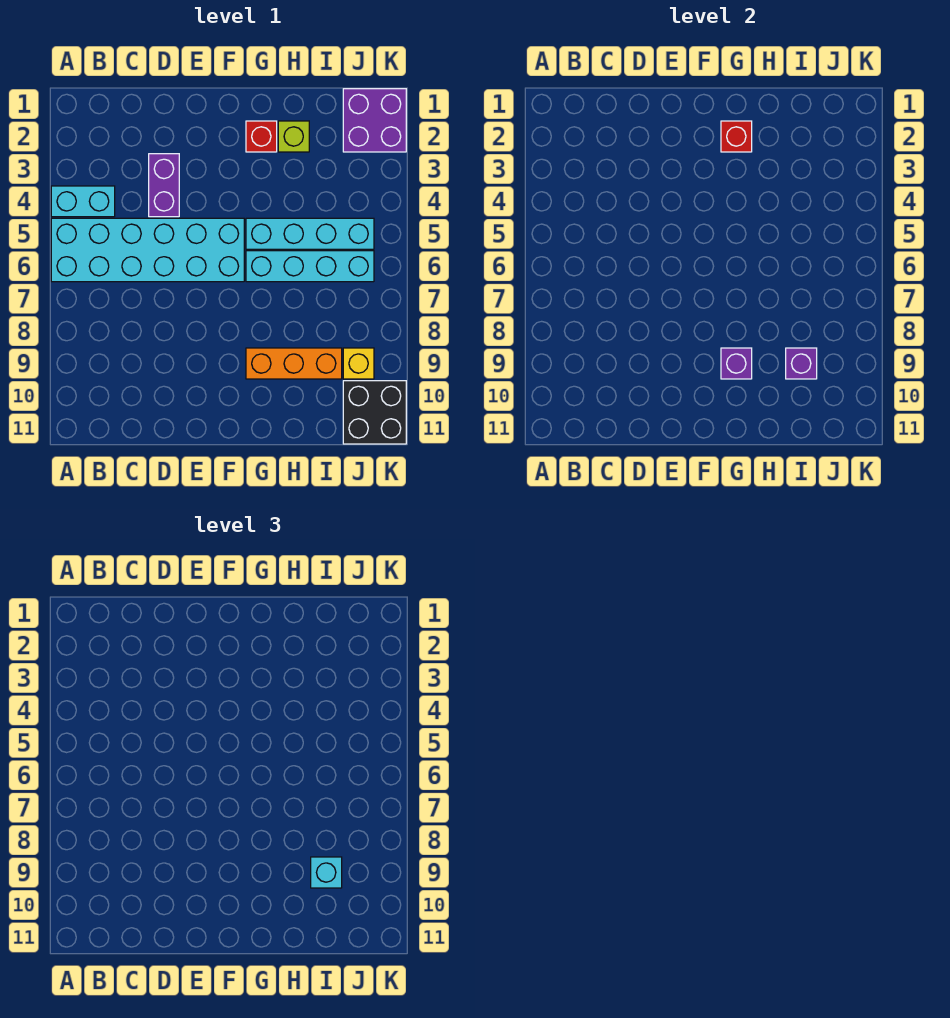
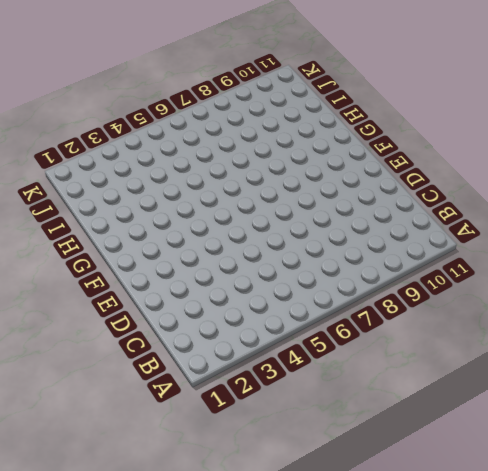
none -> cyan brick A4:B4 level 1
none -> cyan brick A5:F6 level 1
none -> purple brick D3:D4 level 1

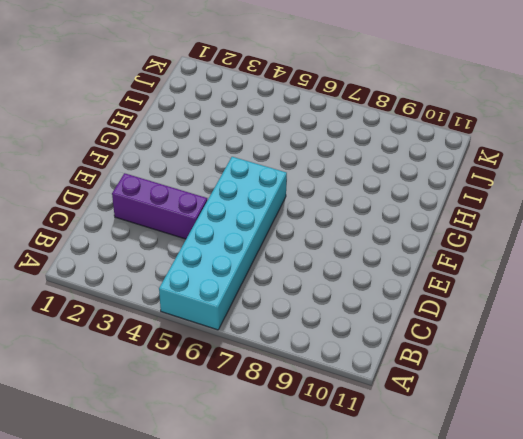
purple brick D2:D4 level 1 -> purple brick D3:D4 level 1
none -> cyan brick A4:B4 level 1
none -> red brick G2 level 1
none -> cyan brick G5:J5 level 1

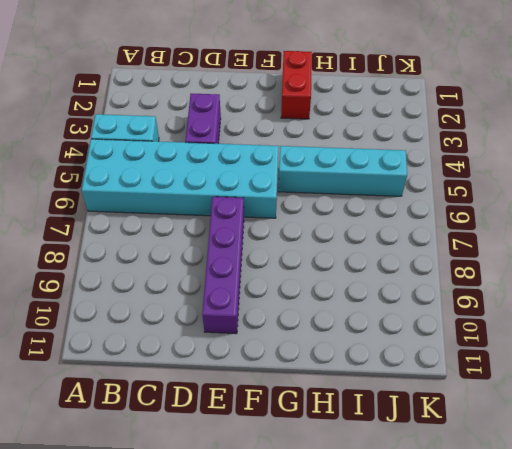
purple brick E7:E10 level 1 -> none
red brick G1:G2 level 1 -> red brick G2 level 1
none -> cyan brick G6:J6 level 1
none -> orange brick G9:I9 level 1
none -> lime brick H2 level 1

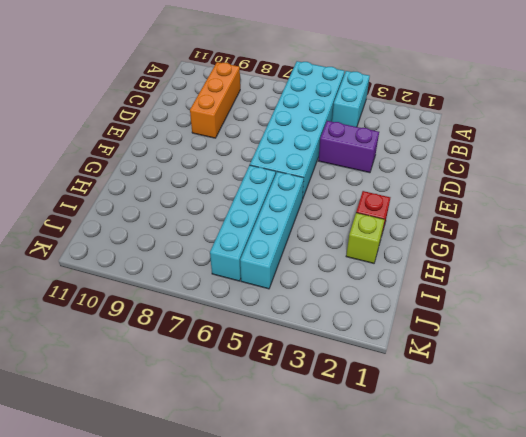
orange brick B9:D9 level 1 -> orange brick G9:I9 level 1
none -> purple brick J1:K2 level 1
none -> yellow brick J9 level 1
none -> black brick J10:K11 level 1

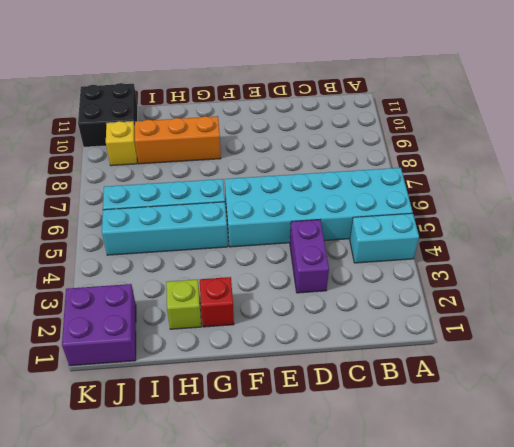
none -> red brick G2 level 2
none -> purple brick G9 level 2
none -> purple brick I9 level 2

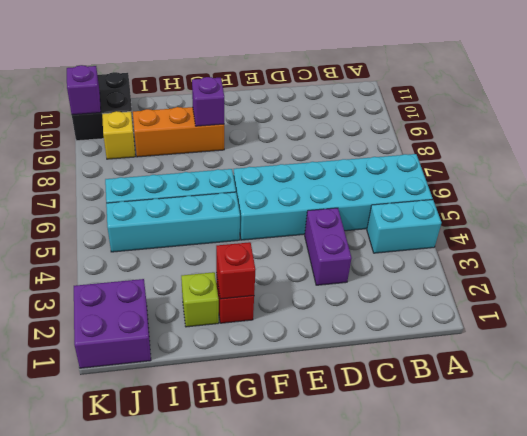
purple brick K10 level 2 -> purple brick I9 level 2
none -> cyan brick I9 level 3

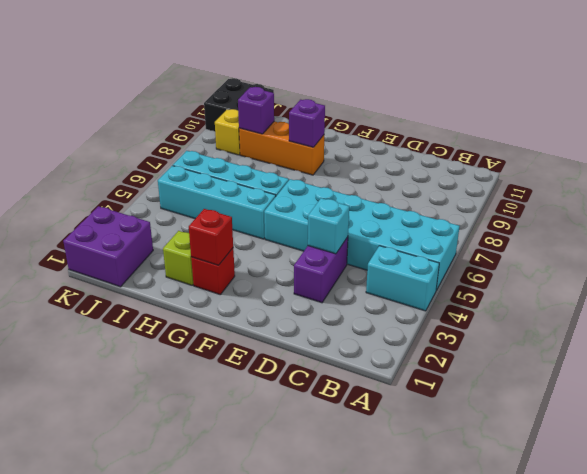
cyan brick D4 level 2 -> cyan brick I9 level 3

